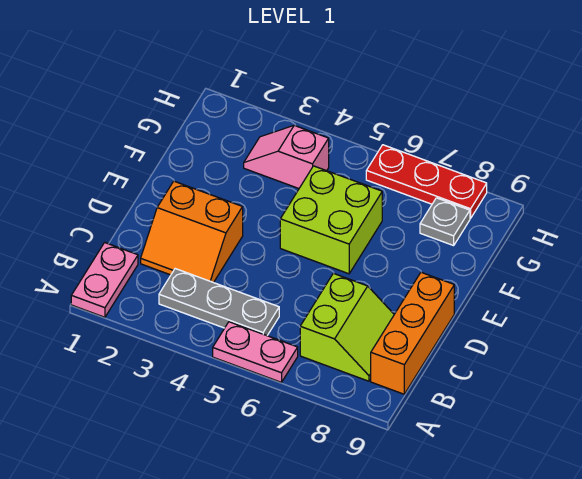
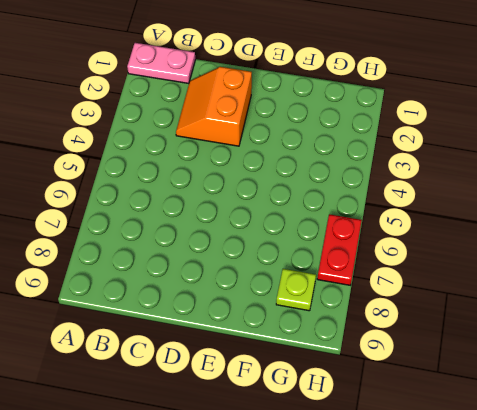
lime plate G8 level 1 -> grey plate G8 level 1
red plate H6:H7 level 1 -> red plate H6:H8 level 1
none -> pink plate A5:A6 level 1
none -> grey plate B3:B5 level 1

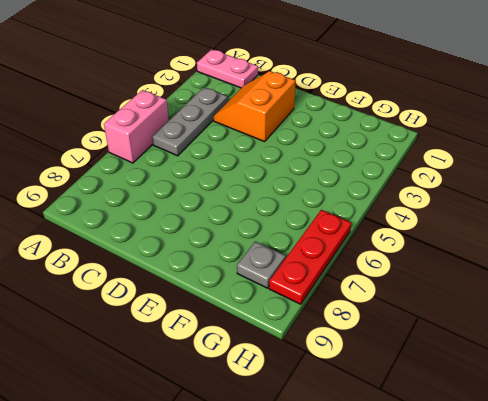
pink brick A5:A6 level 1 -> pink plate A5:A6 level 1
none -> lime slope B7:C8 level 1 top 7
none -> orange brick B9:D9 level 1

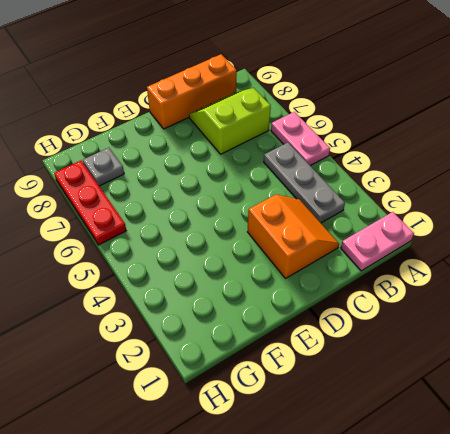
none -> lime brick E5:F6 level 1
none -> pink slope G3:G4 level 1 top 4

